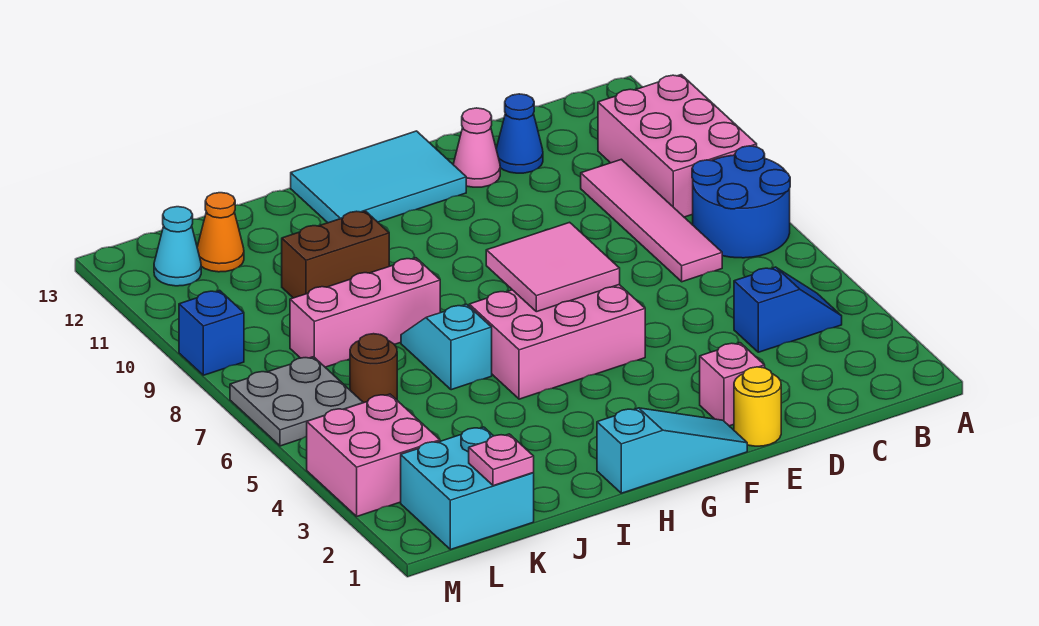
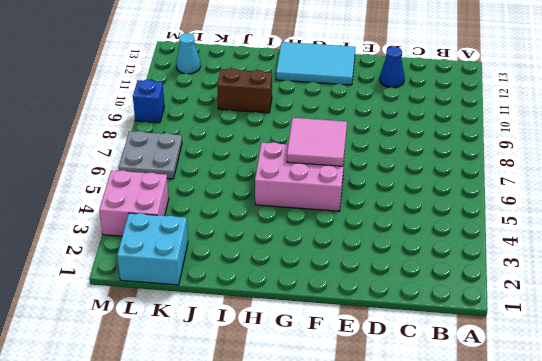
none -> blue round brick A7:B8 level 1
none -> pink brick A9:B11 level 1
none -> blue slope B4:C4 level 1 top C

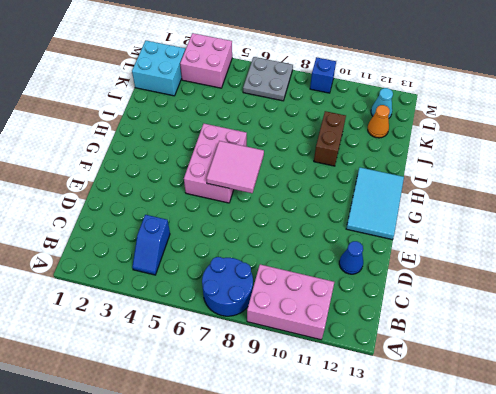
none -> pink tile C7:C10 level 1
none -> yellow round brick E1 level 1
none -> pink brick E2 level 1

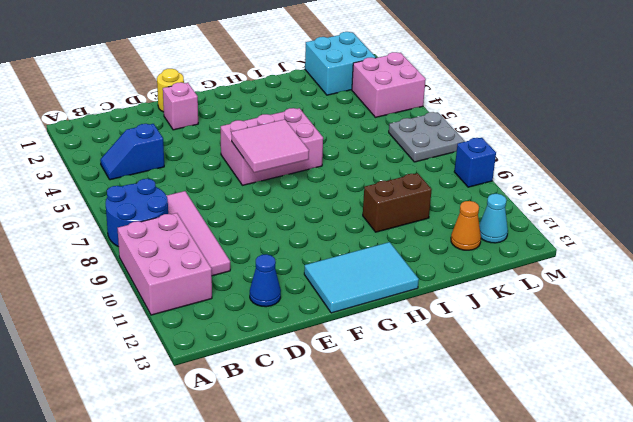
none -> pink cone E12 level 1
none -> cyan slope F1:H1 level 1 top H
none -> cyan slope I6:I7 level 1 top 6

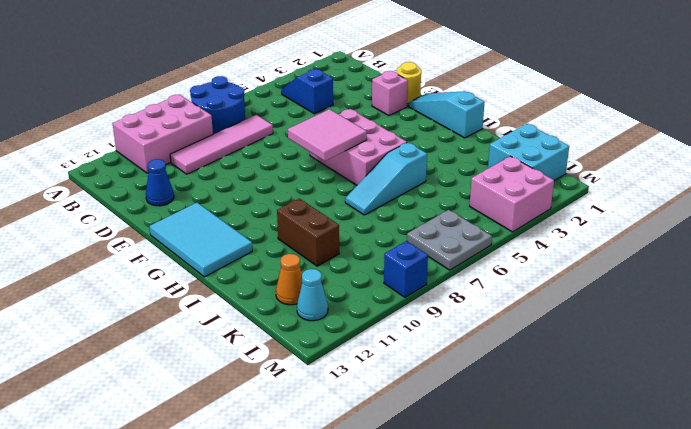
cyan slope I5:I7 level 1 top 5 -> cyan slope I6:I7 level 1 top 6
none -> pink cone E12 level 1
none -> pink brick I8:K8 level 1
none -> brown round brick K6 level 1

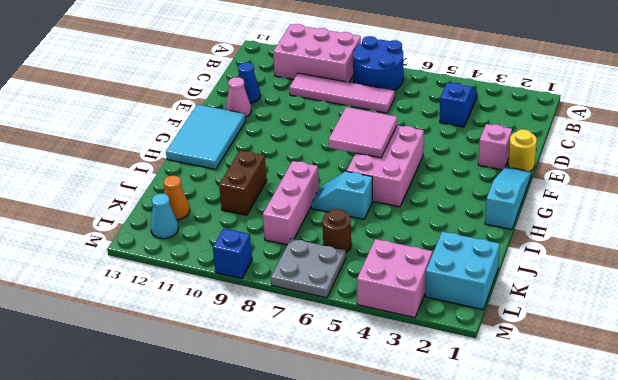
none -> pink plate K1 level 2

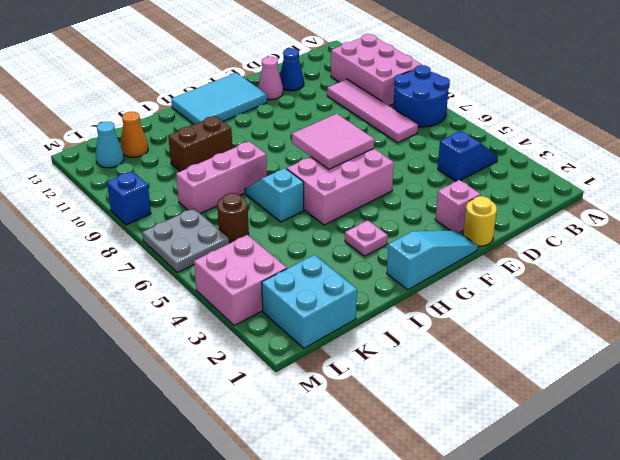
pink plate H3 level 1 -> pink plate K1 level 2

